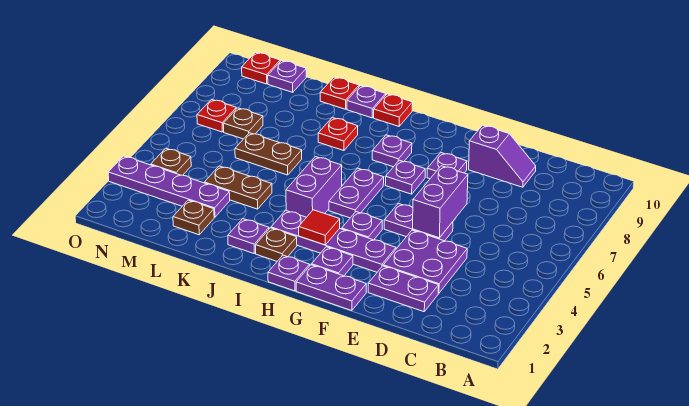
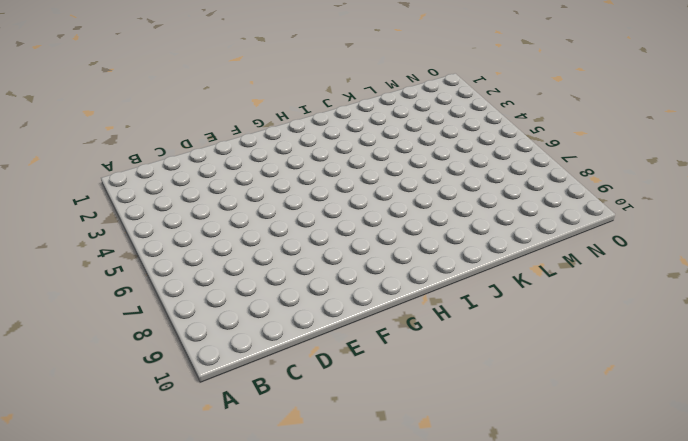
none -> purple plate D2:E2 level 1
none -> purple plate D3:E4 level 1
none -> purple slope D9:E9 level 1 top E
none -> purple plate E5:F5 level 1

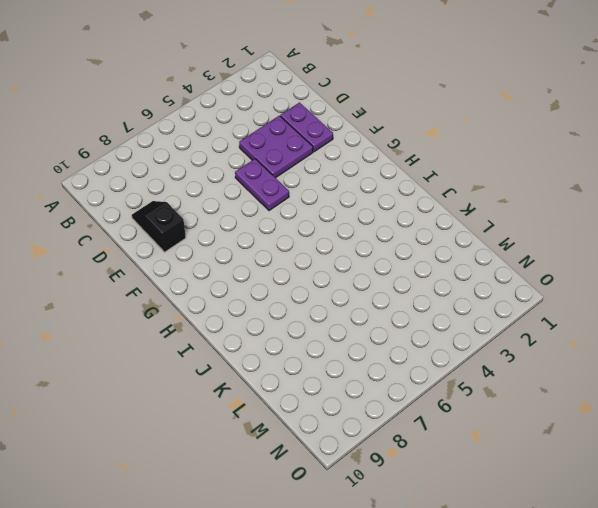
black slope D9:E9 level 1 top E -> purple slope D9:E9 level 1 top E
none -> purple plate F1:G1 level 1
none -> purple plate F3:I3 level 1
none -> purple plate F8 level 1
none -> purple plate G2 level 1

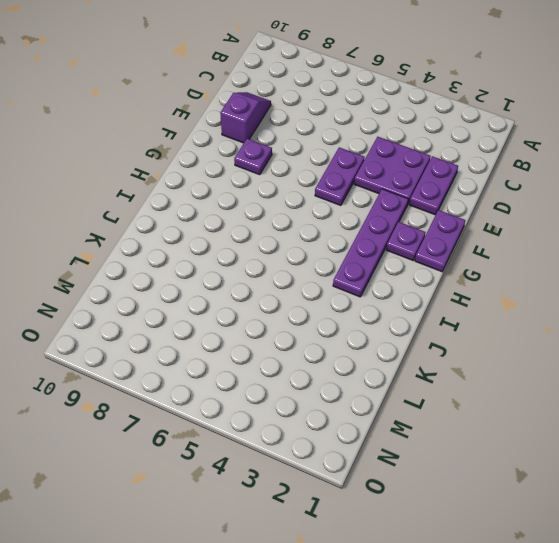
none -> purple plate G4 level 1
none -> purple plate G7 level 1
none -> purple plate H1 level 1
none -> purple plate H5:H6 level 1

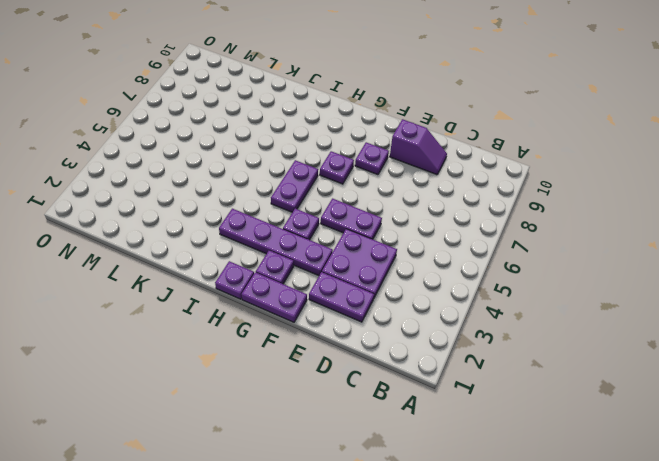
none -> purple plate H8 level 1
none -> brown plate I2 level 1
none -> purple brick I4:I5 level 1
none -> red plate I10 level 1

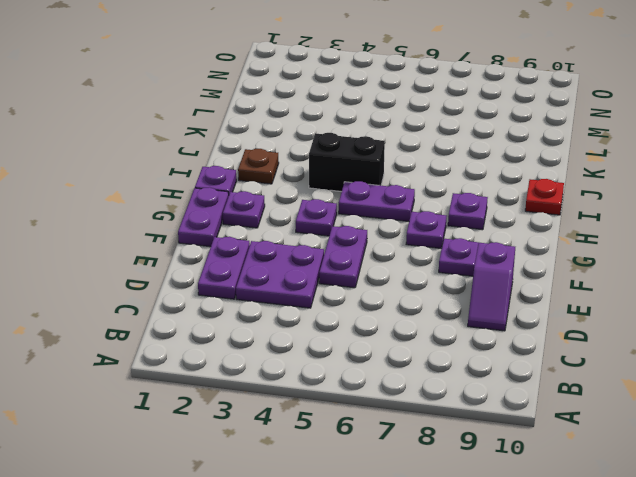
black brick I4:I5 level 1 -> purple brick I4:I5 level 1
none -> purple plate F3:I3 level 1
none -> purple plate J2 level 1
none -> red plate J8 level 1
none -> purple plate J10 level 1

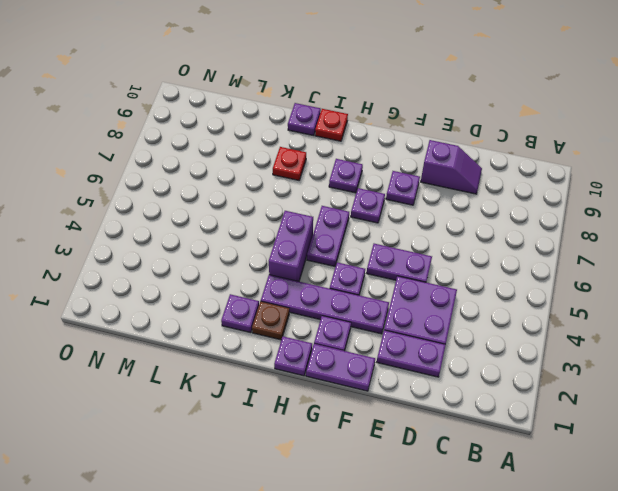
none -> brown plate K4:L4 level 1
none -> brown plate K6:L6 level 1
none -> red plate K10 level 1
none -> brown plate L2 level 1

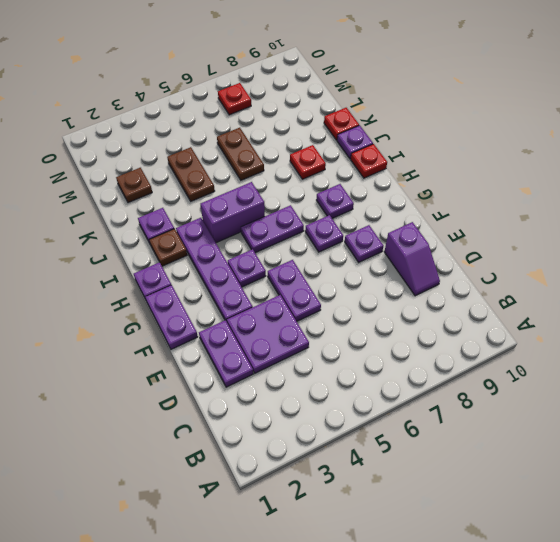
none -> purple plate G2 level 1
none -> purple plate L3:O3 level 1
none -> brown plate M7 level 1
none -> purple plate M10 level 1

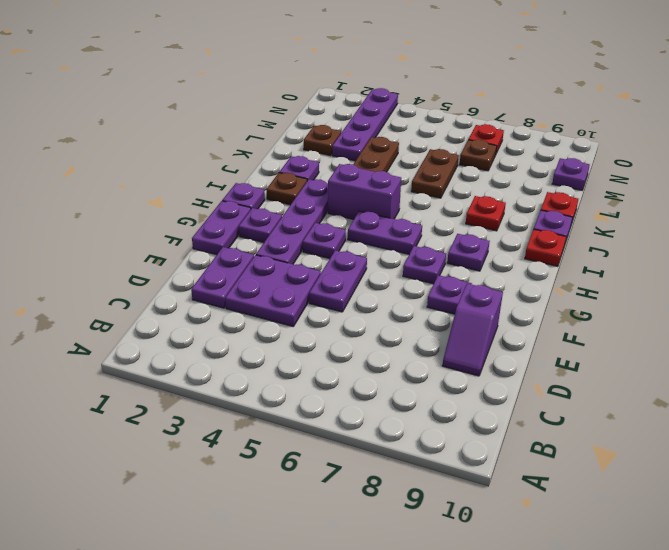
none -> brown plate N4 level 1
none -> red plate N10 level 1
none -> purple brick E5:E6 level 2
none -> red tile H3 level 2

